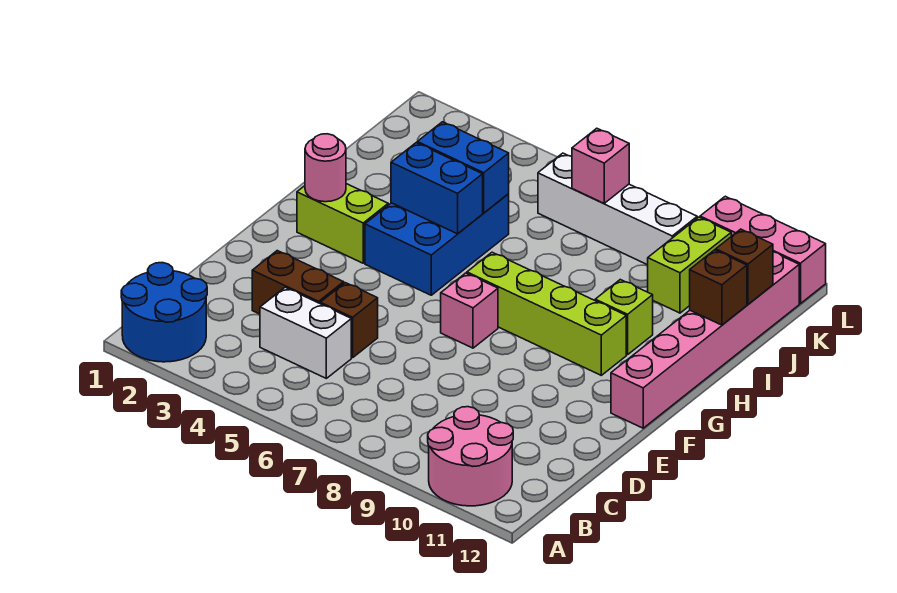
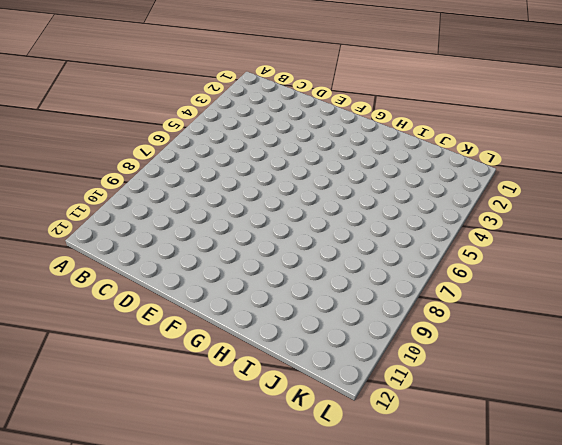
none -> blue round brick A1:B2 level 1
none -> pink round brick A10:B11 level 1
none -> white brick C4:C5 level 1

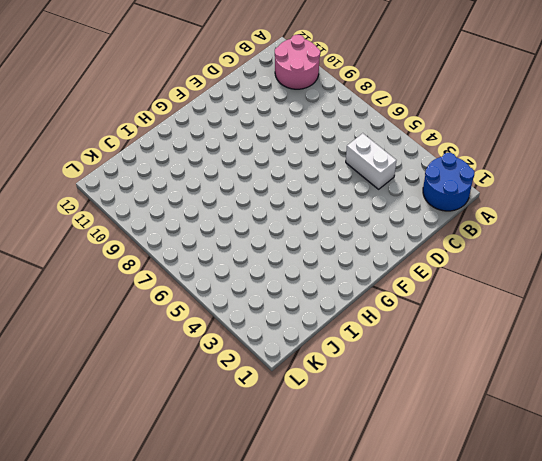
none -> brown brick D3:D4 level 1
none -> brown brick D5 level 1
none -> pink brick F7 level 1

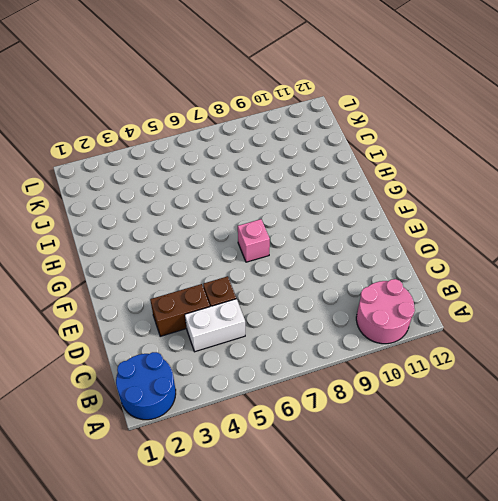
none -> pink brick F12:K12 level 1
none -> lime brick G2:G3 level 1
none -> blue brick G4:I5 level 1

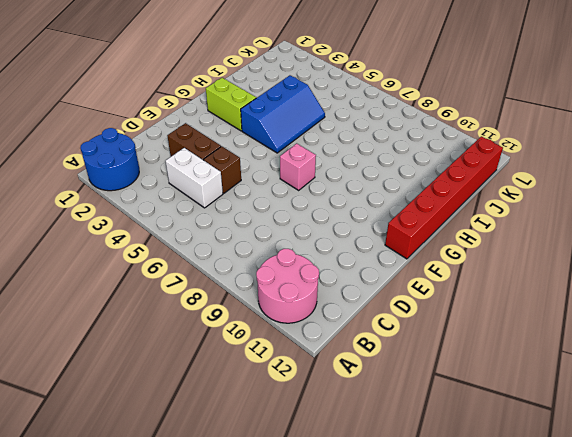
red brick F12:K12 level 1 -> pink brick F12:K12 level 1
blue slope G4:I5 level 1 top 4 -> blue brick G4:I5 level 1
none -> lime brick G7:G10 level 1
none -> lime brick H10 level 1
none -> lime brick J10:K10 level 1

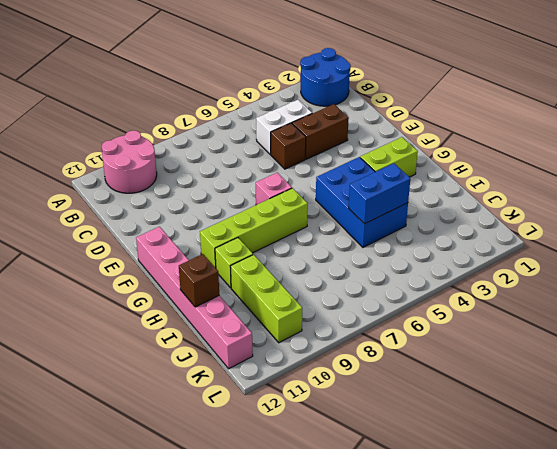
lime brick I10:K10 level 1 -> lime brick J10:K10 level 1
none -> white brick K6:K9 level 1
none -> pink brick L10:L12 level 1
none -> pink round brick G2 level 2

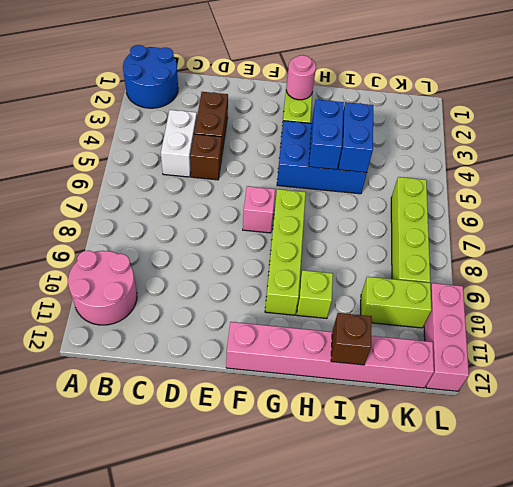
lime brick K6:K9 level 1 -> white brick K6:K9 level 1
none -> brown brick J12 level 2
none -> pink brick K7 level 2

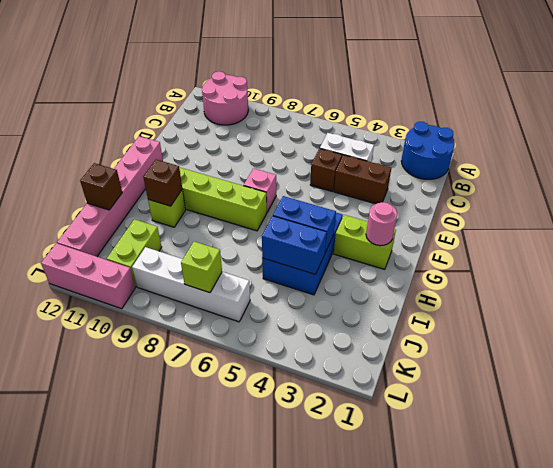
brown brick H10 level 2 -> brown brick J12 level 2
lime brick K7 level 2 -> pink brick K7 level 2

